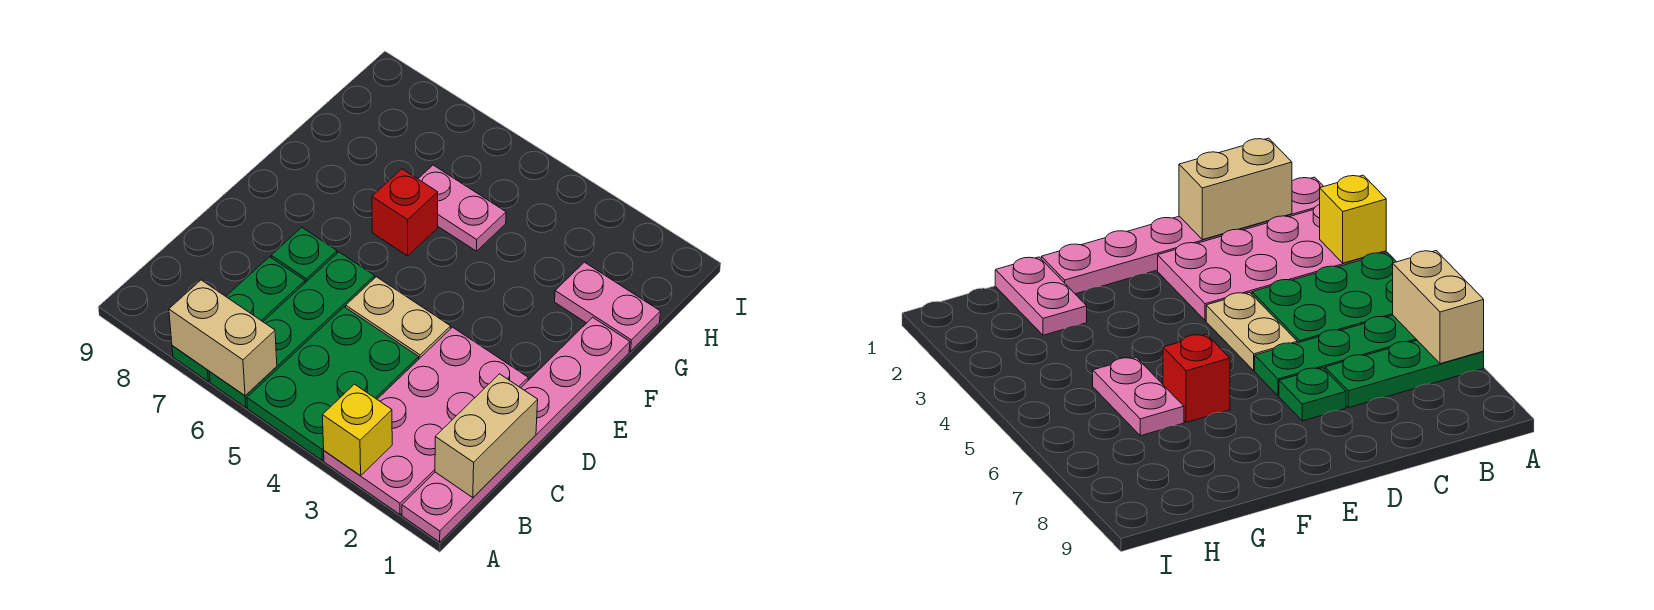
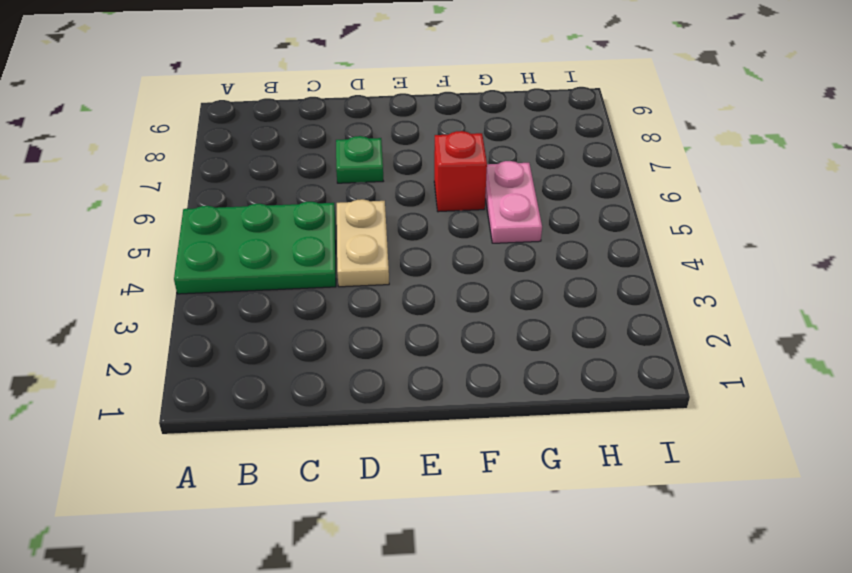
none -> pink plate A1:F1 level 1
none -> pink plate A2:D3 level 1
none -> green plate A6:D6 level 1

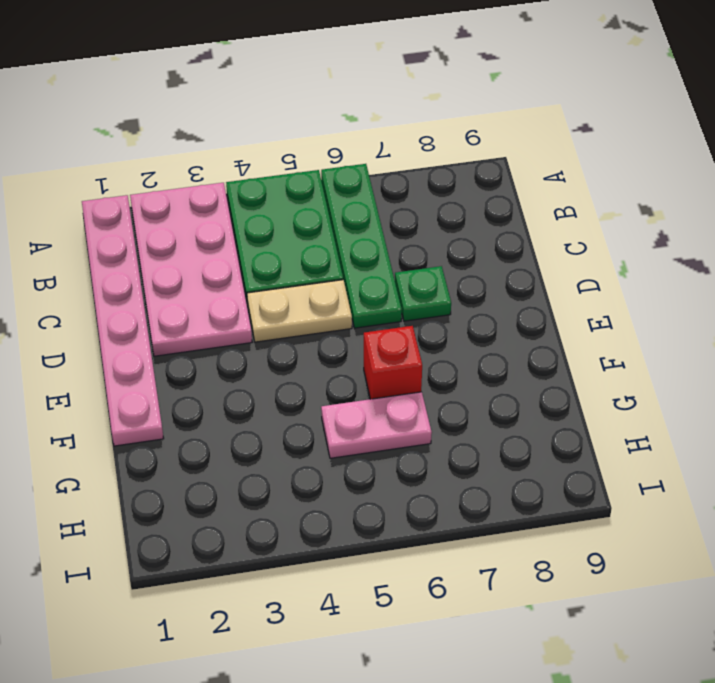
none -> green plate A7:C7 level 1
none -> pink plate G1:G2 level 1
none -> yellow brick A3 level 2

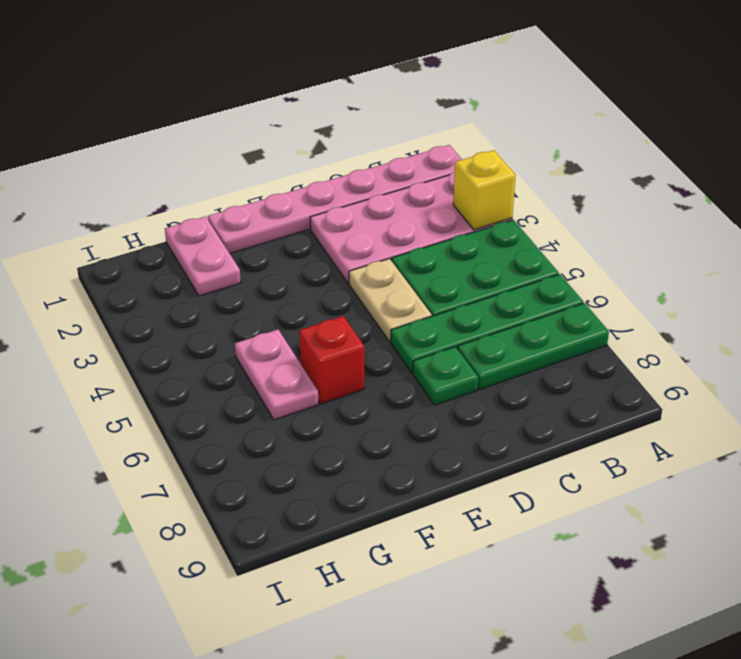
none -> tan brick A6:A7 level 2
none -> tan brick B1:C1 level 2

